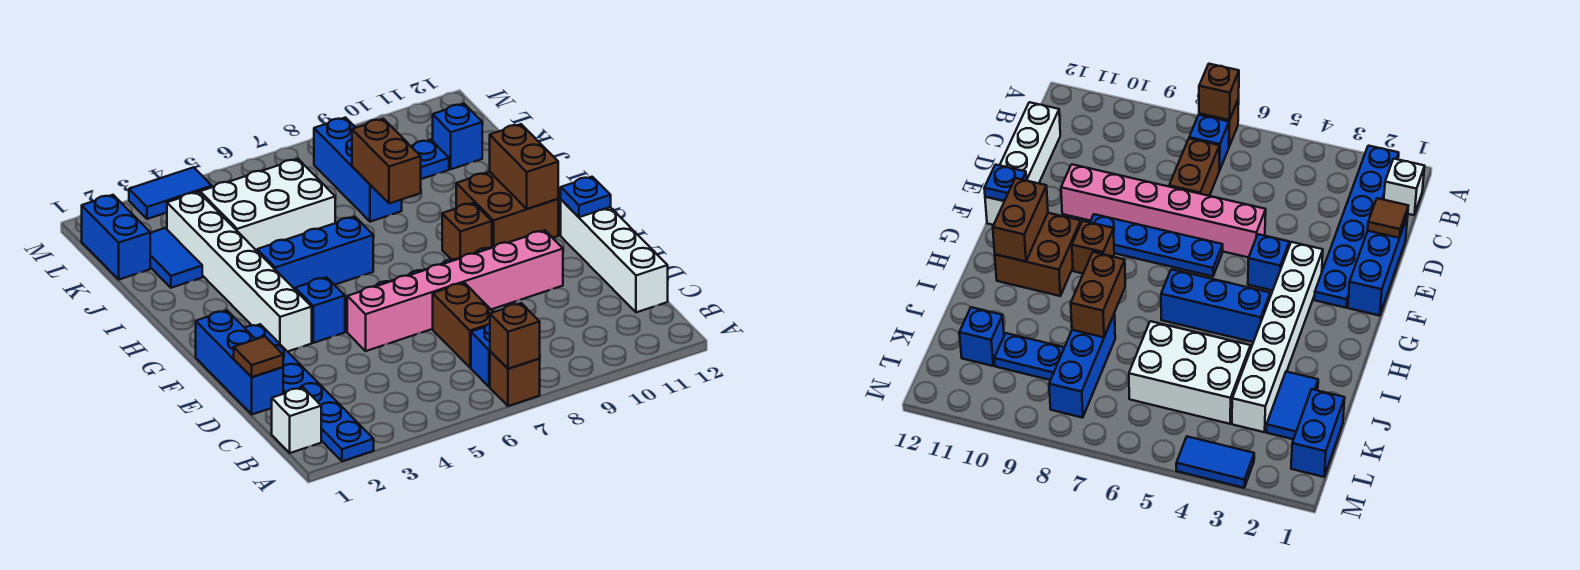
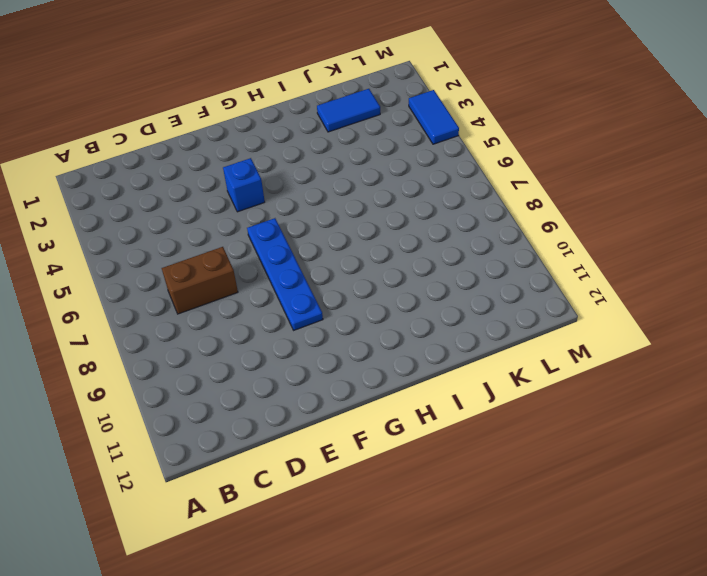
none -> blue plate A2:F2 level 1
none -> brown brick A7 level 1
none -> white brick B1 level 1

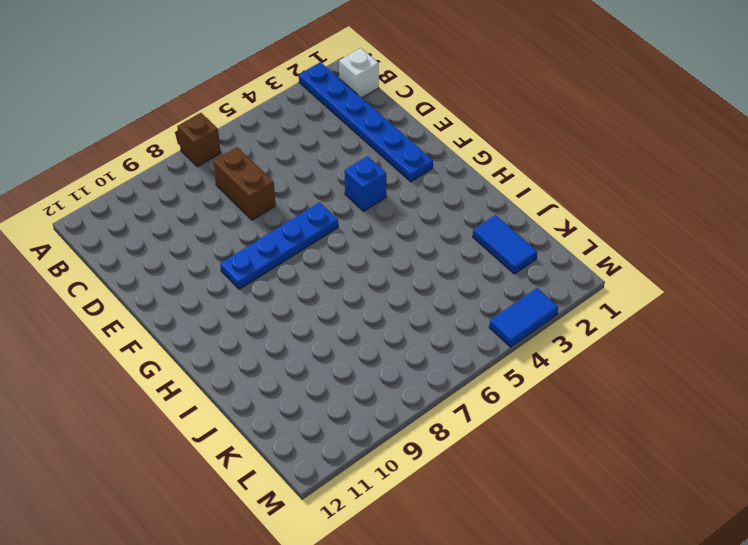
none -> blue brick B7 level 1
none -> white brick C12:F12 level 1
none -> blue brick D1:F1 level 1

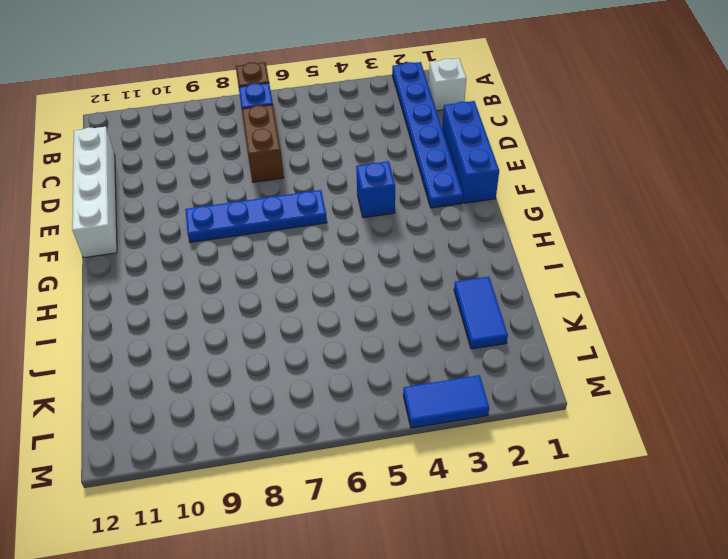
none -> pink brick E5:E10 level 1
none -> white brick F3:K3 level 1
none -> brown brick G9 level 1

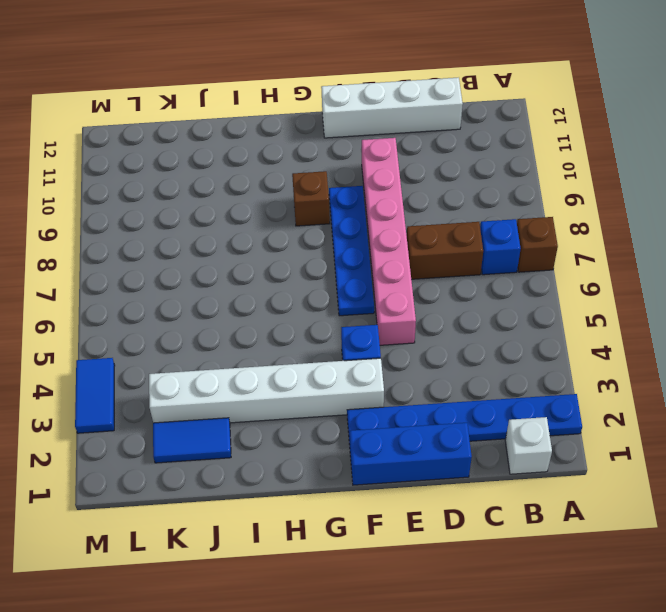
none -> brown brick G10:H11 level 1
none -> blue brick H4:H6 level 1
none -> white brick J4:K6 level 1

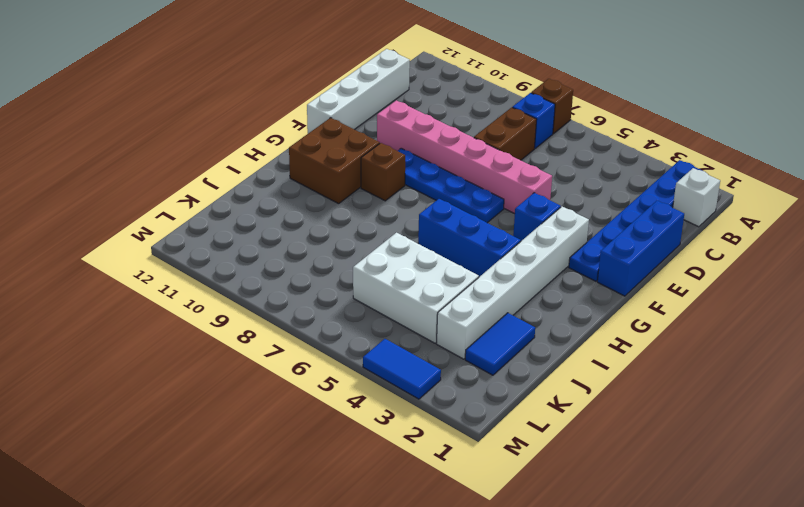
none -> blue brick J8:L8 level 1
none -> blue brick K1:L1 level 1
none -> blue plate K9:K10 level 1

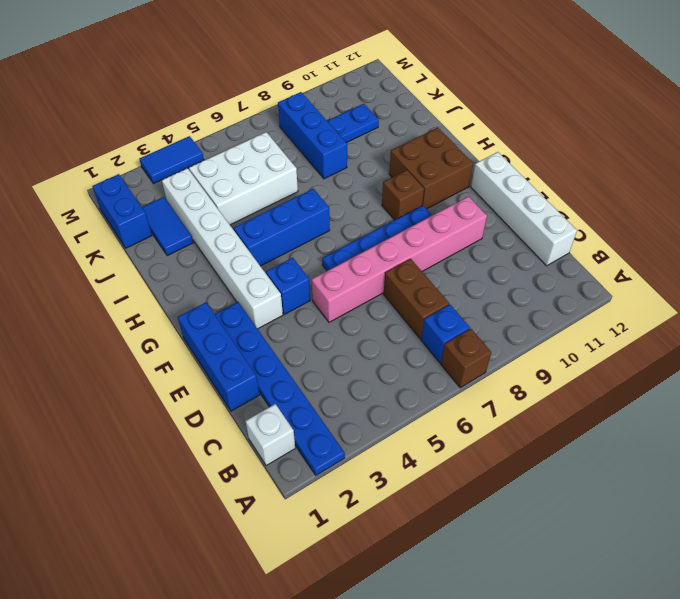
none -> blue brick K11 level 1
none -> brown brick A7 level 2
none -> brown tile D1 level 2

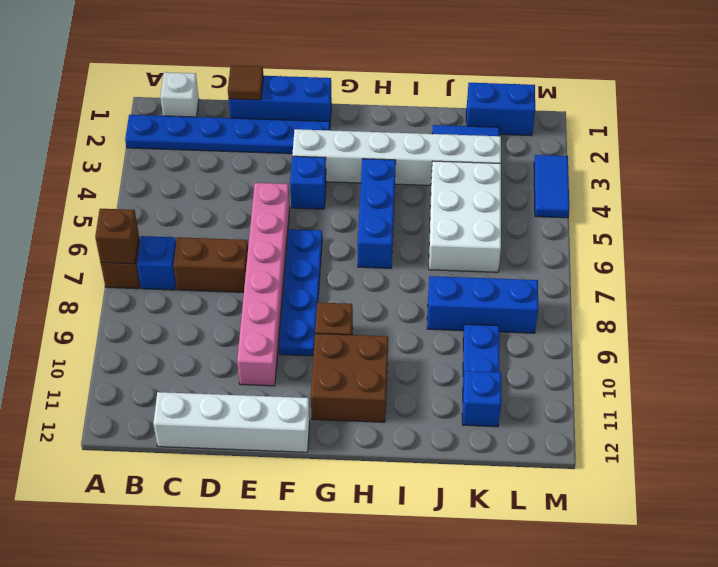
none -> blue plate F12 level 2
none -> brown brick G11:H11 level 2
none -> brown brick I8:J8 level 2

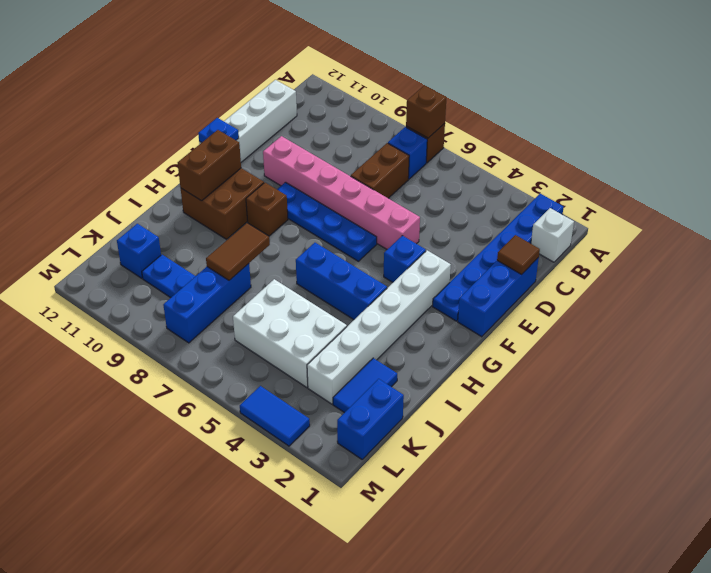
brown tile I8:J8 level 2 -> brown brick I8:J8 level 2

